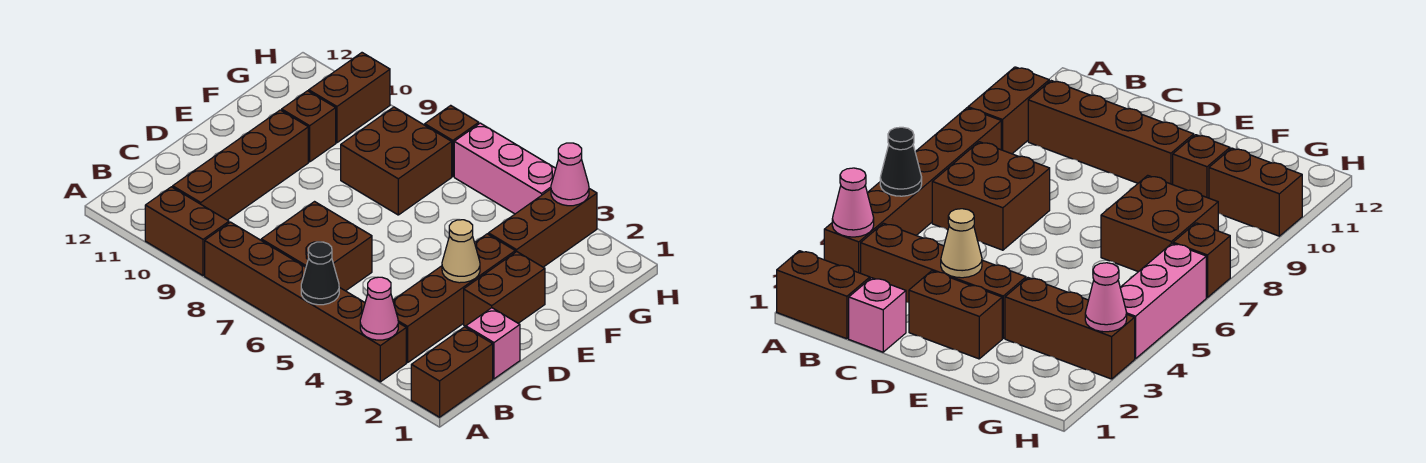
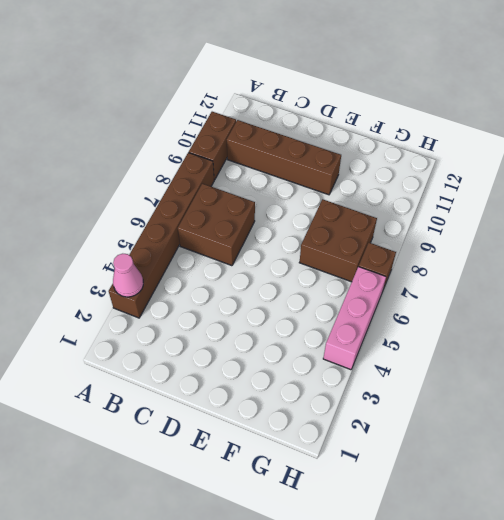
none -> brown brick A1:B1 level 1
none -> brown brick B3:E3 level 1
none -> pink brick C1 level 1

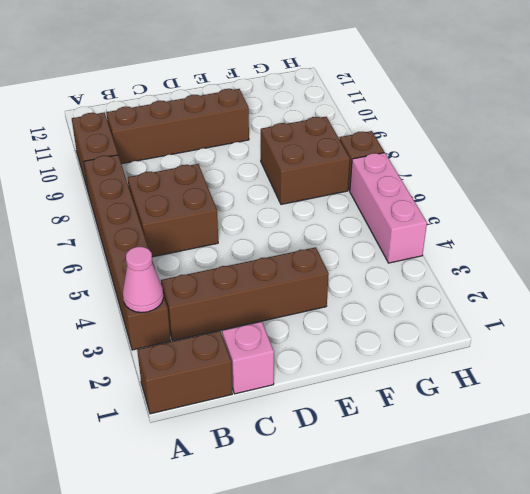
none -> brown brick D2:E2 level 1
none -> brown brick F3:H3 level 1
none -> brown brick F10 level 1

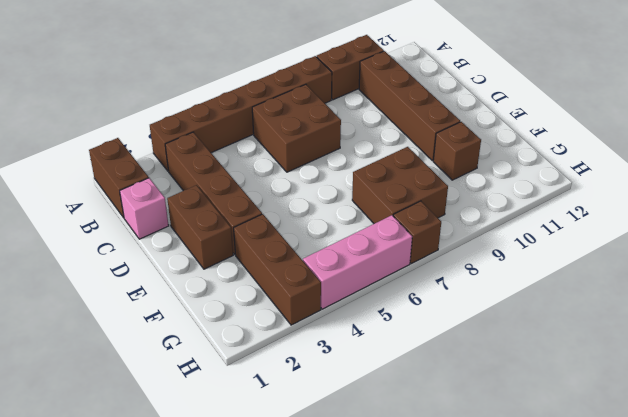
none -> brown brick G10:H10 level 1
none -> pink cone A3 level 2
none -> black cone A5 level 2

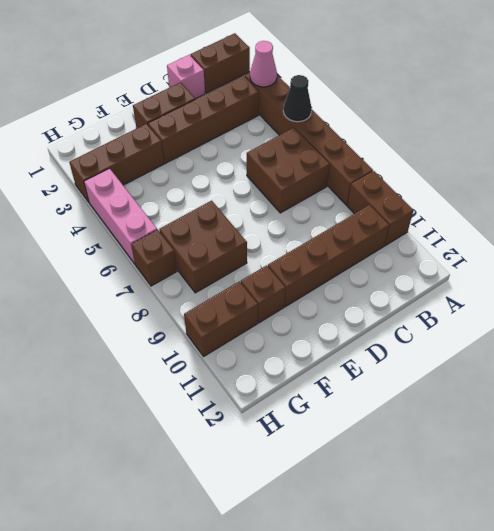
none -> tan cone D3 level 2
none -> pink cone H3 level 2

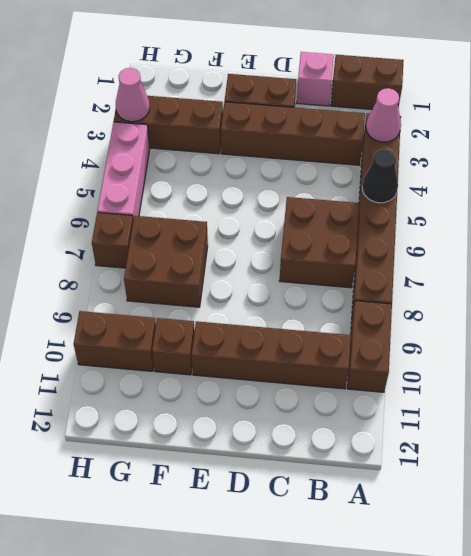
none -> tan cone D3 level 2

